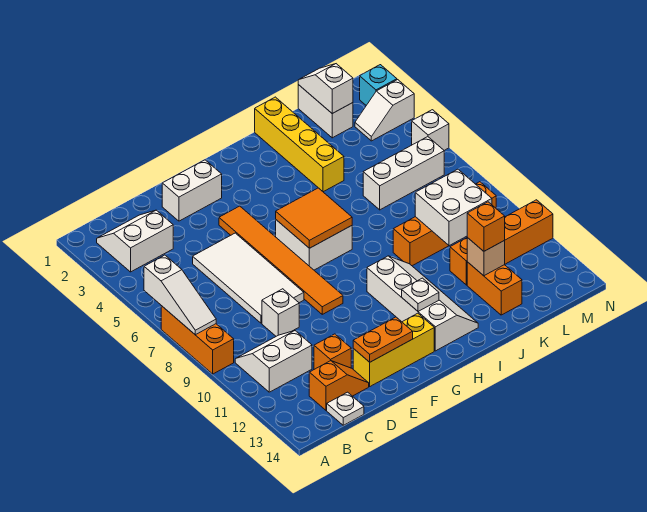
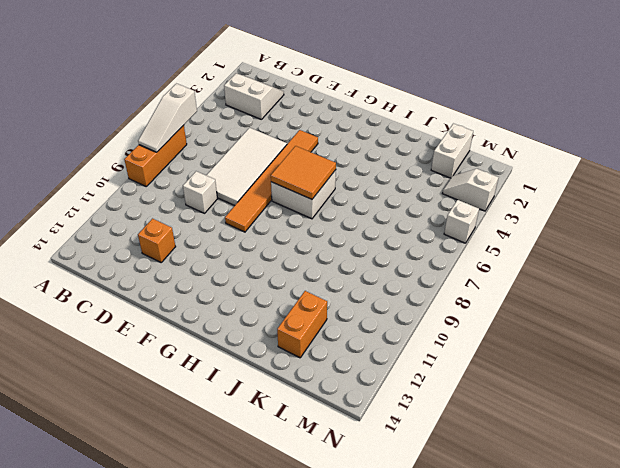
none -> white slope B10:C11 level 1 top 11
none -> orange slope C13:D13 level 1 top C
none -> white plate C14 level 1
none -> white brick E2:F2 level 1

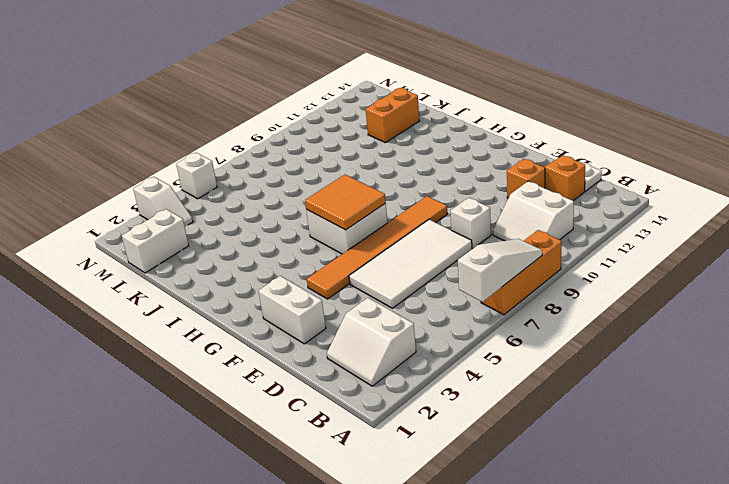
none -> yellow brick E13:G13 level 1
none -> white slope H10:I13 level 1 top H
none -> yellow brick J1:J4 level 1
none -> orange brick J9:M9 level 1

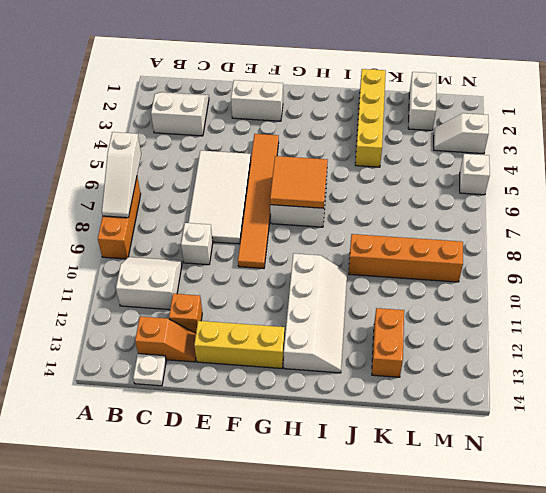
none -> white brick K6:M6 level 1
none -> orange brick K11:N11 level 1
none -> cyan brick N2 level 1
none -> orange plate E13:F13 level 2

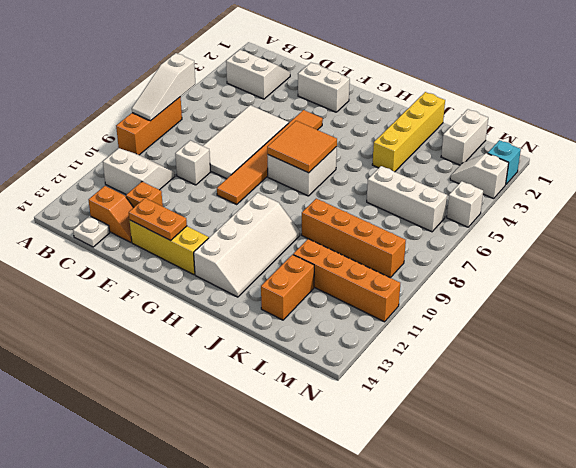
none -> white plate H12 level 2
none -> white brick K9:L10 level 2
none -> tan brick K12 level 2
none -> white slope L1:L2 level 2 top 2

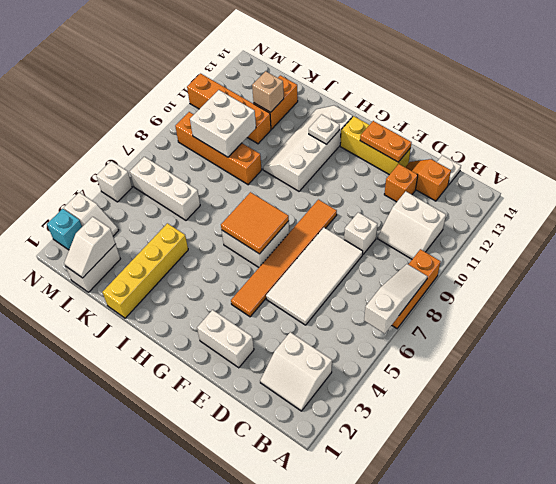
none -> orange brick K12 level 3

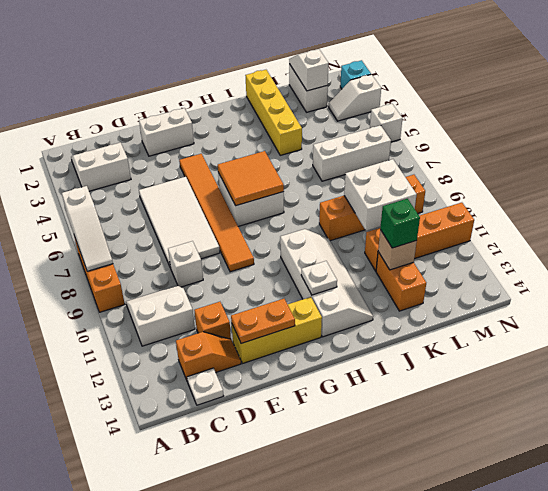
green brick K12 level 3 -> orange brick K12 level 3

